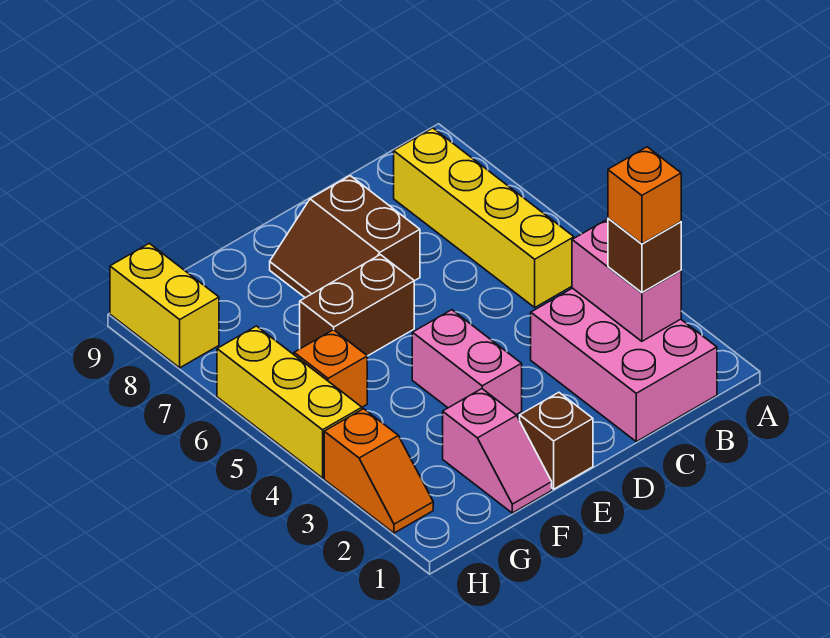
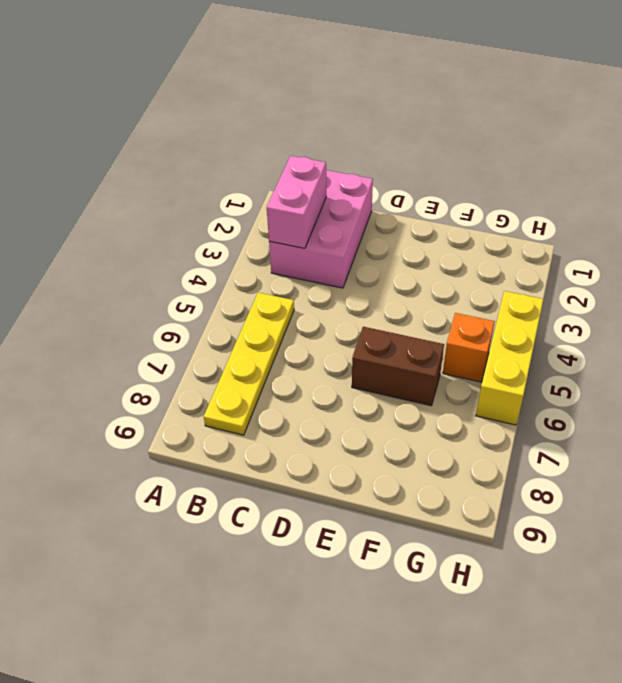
yellow plate B5:B8 level 1 -> yellow brick B5:B8 level 1
none -> brown slope D7:E8 level 1 top D
none -> brown brick E1 level 1
none -> pink brick E3:E4 level 1

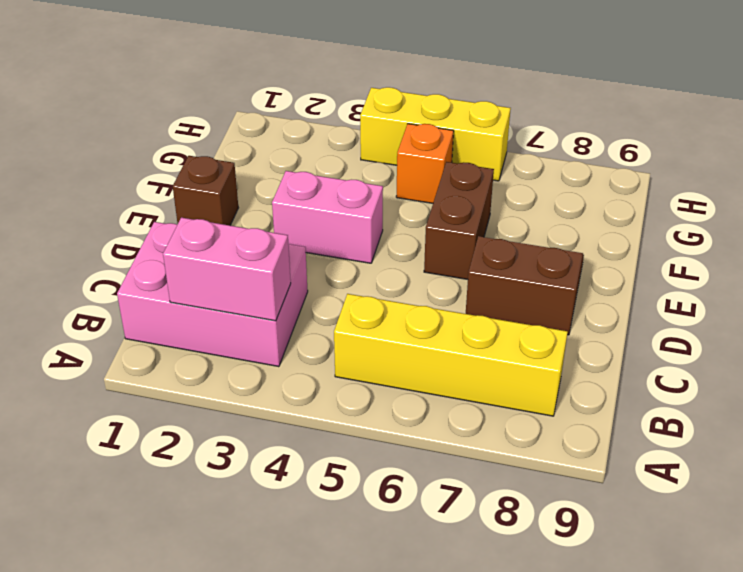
none -> pink slope F1:F2 level 1 top 2
none -> orange slope H2:H3 level 1 top 3
none -> yellow brick H8:H9 level 1

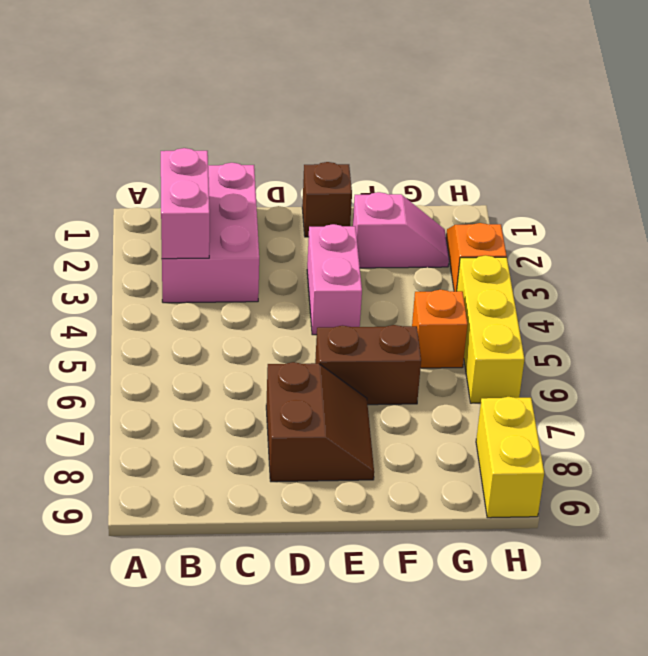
pink slope F2:G2 level 1 top F -> pink slope F1:F2 level 1 top 2
none -> yellow brick B5:B8 level 1
none -> brown brick B2 level 3
none -> orange brick B2 level 4

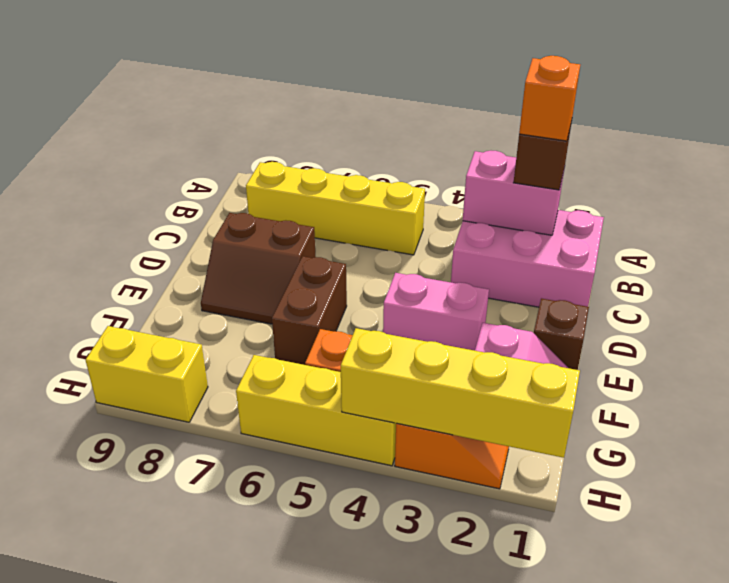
yellow brick H1:H4 level 2 -> none

